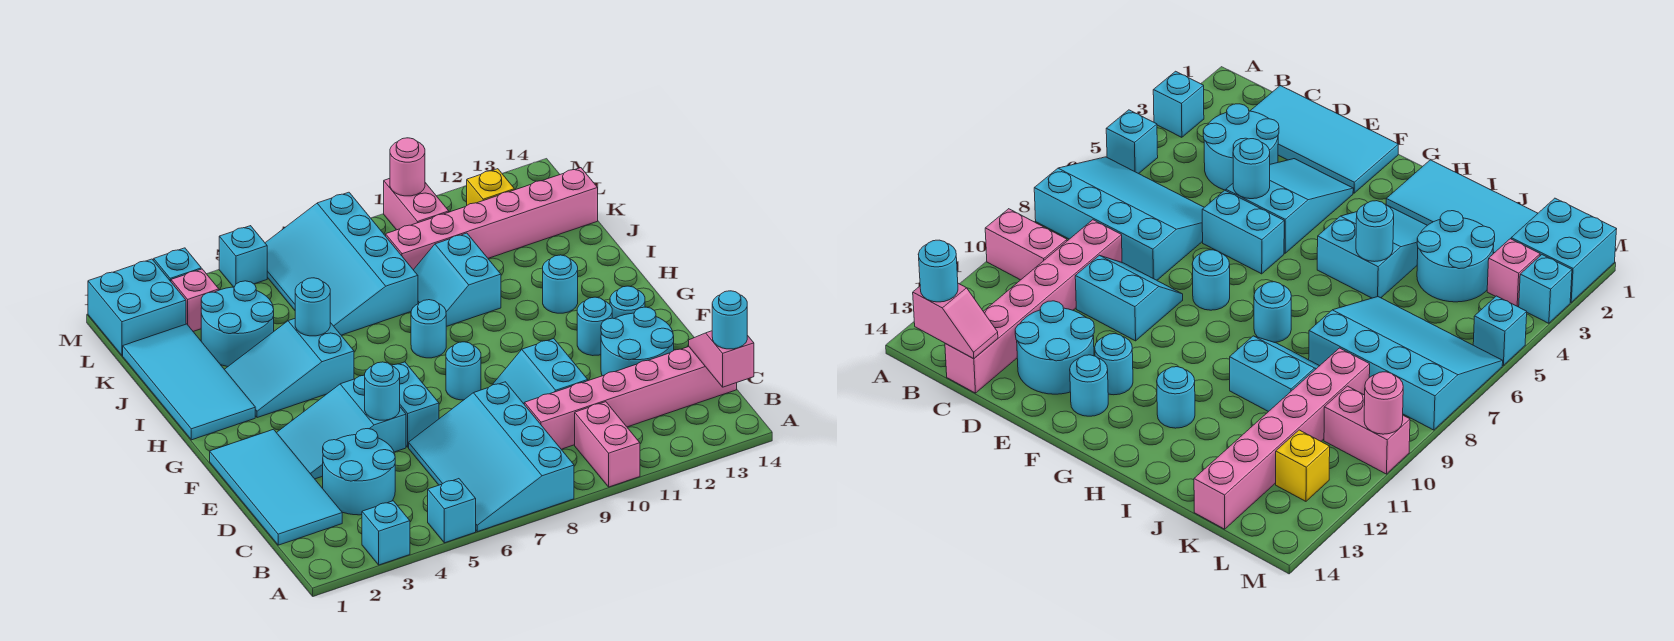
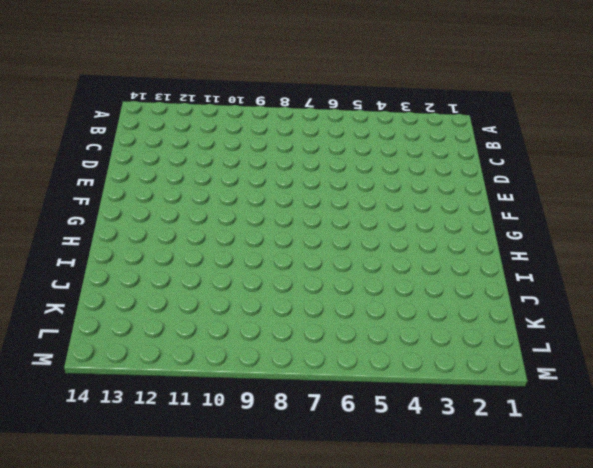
none -> cyan brick A3 level 1
none -> cyan brick A5 level 1
none -> cyan slope A6:D8 level 1 top 8
none -> pink brick A10:B10 level 1

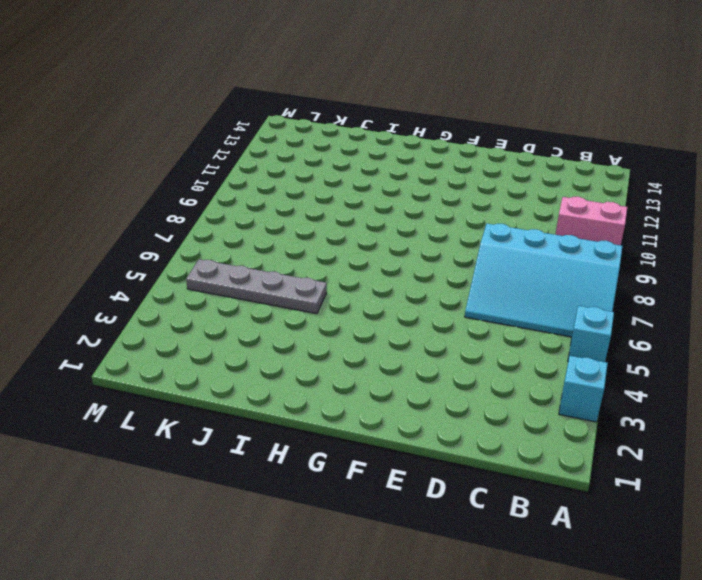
grey plate I5:L5 level 1 -> cyan slope H3:I5 level 1 top 5
none -> cyan tile C1:F2 level 1
none -> cyan round brick C3:D4 level 1
none -> pink brick C9:C14 level 1
none -> cyan slope D9:E10 level 1 top 10

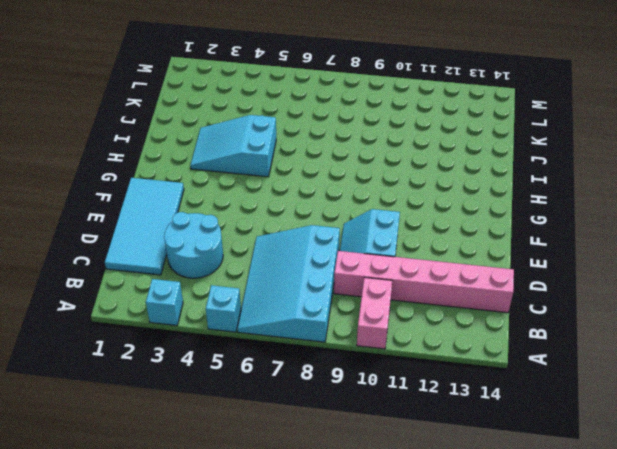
none -> cyan round brick D12:E13 level 1
none -> cyan slope E3:F5 level 1 top 5
none -> cyan brick E6:F6 level 1
none -> cyan round brick F8 level 1

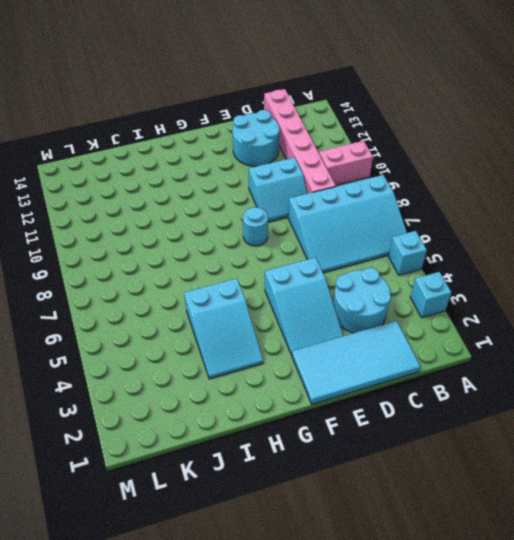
none -> cyan brick E6:F6 level 1
none -> cyan round brick F12 level 1
none -> cyan round brick F13 level 1
none -> cyan tile H1:K2 level 1

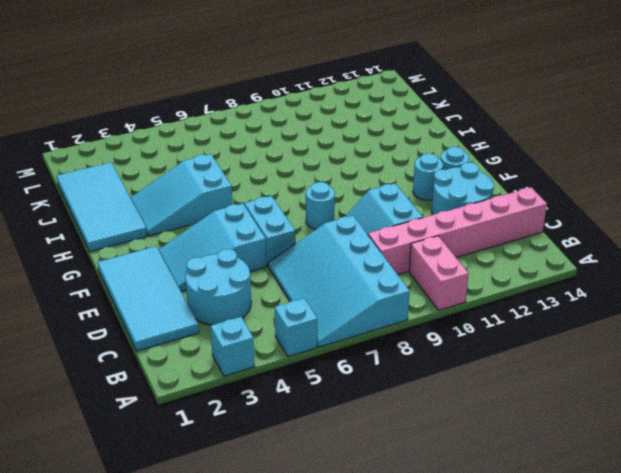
none -> cyan round brick H8 level 1
none -> cyan round brick H12 level 1
none -> cyan slope I9:J10 level 1 top 10
none -> cyan round brick J3:K4 level 1

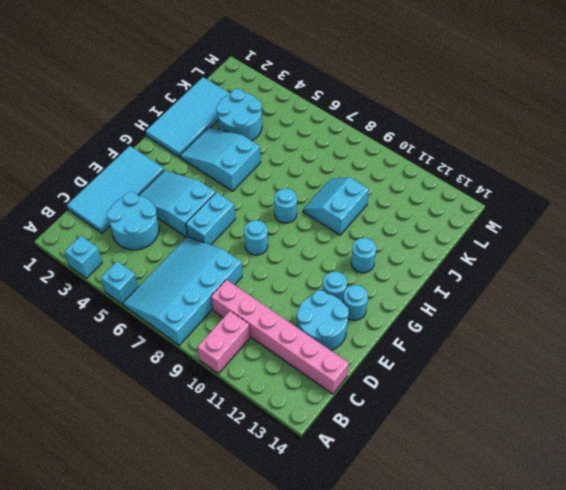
none -> cyan slope D9:E10 level 1 top 10
none -> cyan slope J6:M8 level 1 top 8
none -> pink brick K9:K14 level 1
none -> cyan brick L1:M2 level 1

